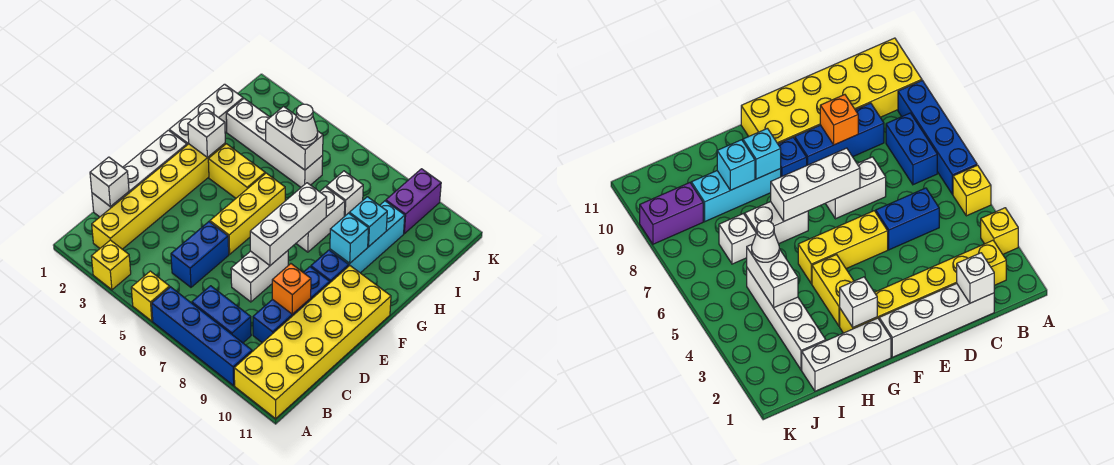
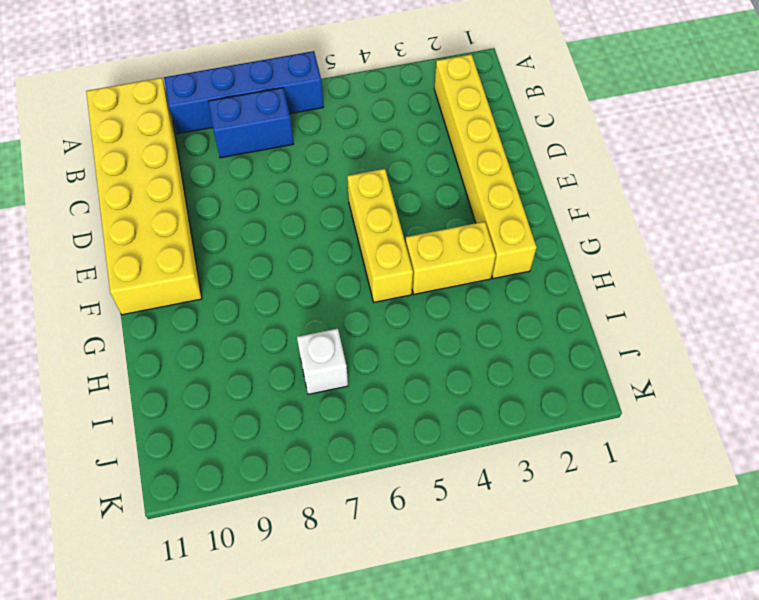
none -> yellow brick A3 level 1
none -> yellow brick A5 level 1
none -> white brick C1:F1 level 1

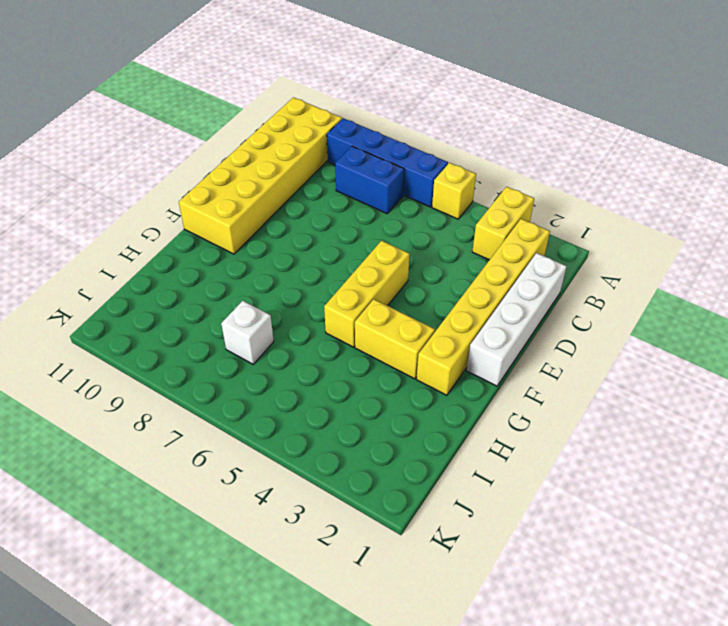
yellow brick A3:B3 level 1 -> yellow brick A3 level 1
none -> blue brick C5:D5 level 1
none -> blue brick C9:E9 level 1
none -> white brick D7:E7 level 1

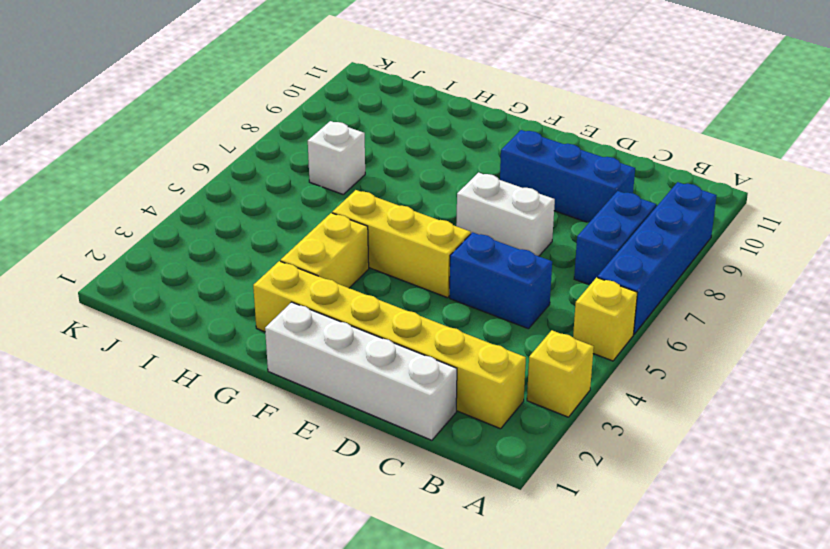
none -> yellow brick A10:F11 level 1
none -> blue brick F9 level 1
none -> white brick G1:I1 level 1

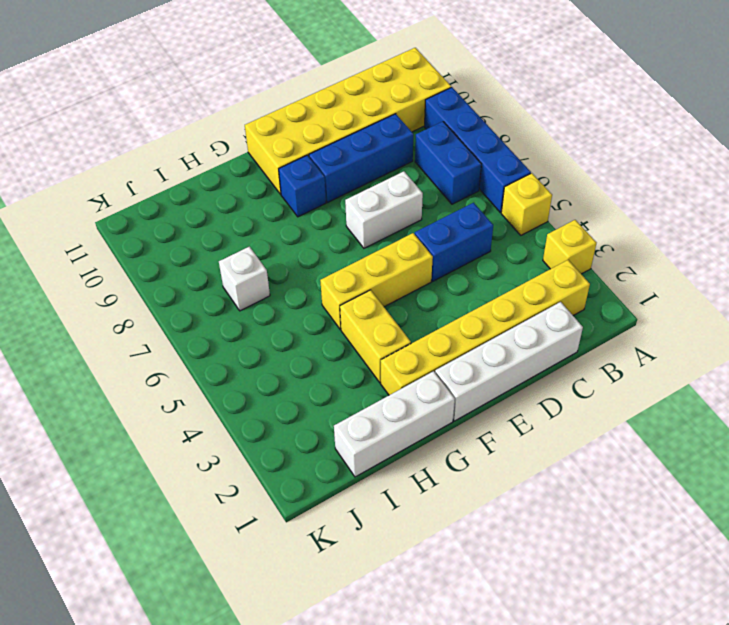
none -> white brick G7:H7 level 1
none -> cyan brick G9:I9 level 1
none -> white brick I2:I5 level 1

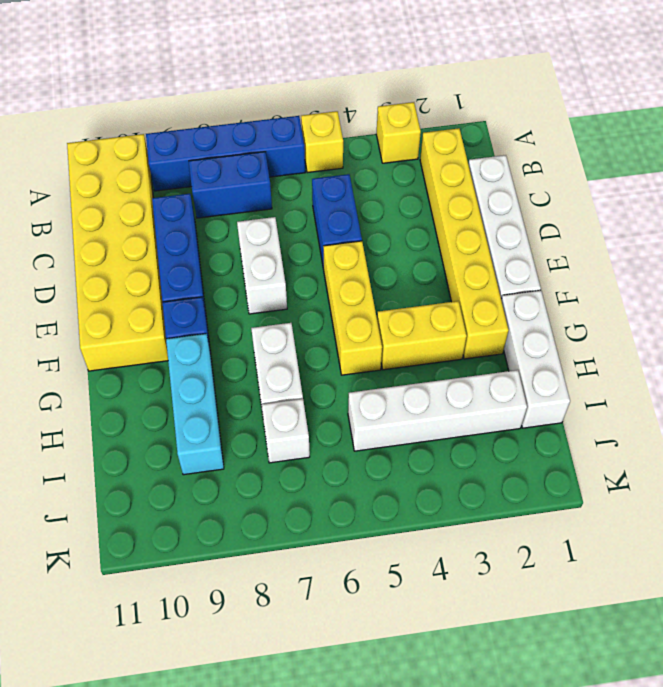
none -> purple brick J9:K9 level 1
none -> white brick C1 level 2
none -> orange brick D9 level 2

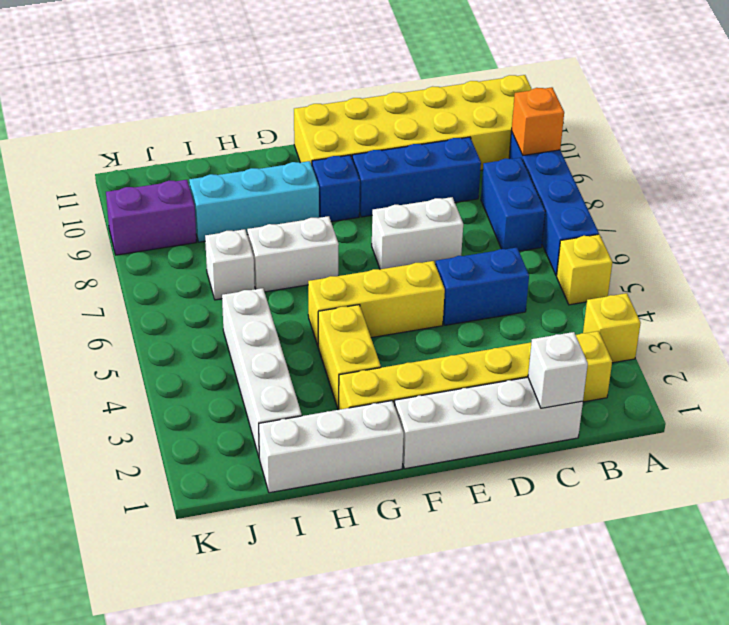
orange brick A9 level 2 -> orange brick D9 level 2
none -> white brick E7:G7 level 2
none -> white brick G2 level 2
none -> cyan brick G9 level 2

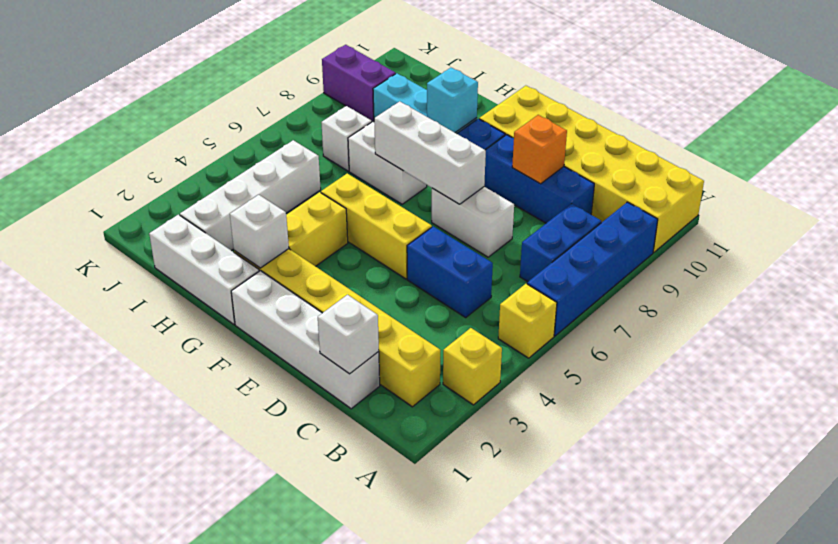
none -> cyan brick H9 level 2
none -> white brick I4:I5 level 2
none -> white cone I5 level 3

